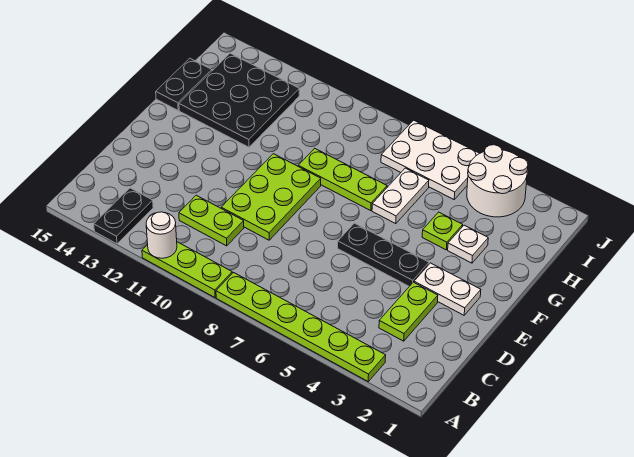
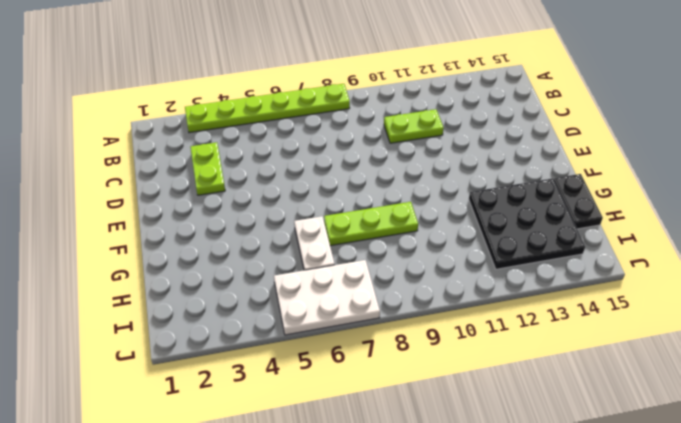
none -> lime plate A9:A11 level 1
none -> black plate A13:B13 level 1
none -> lime plate D9:F10 level 1

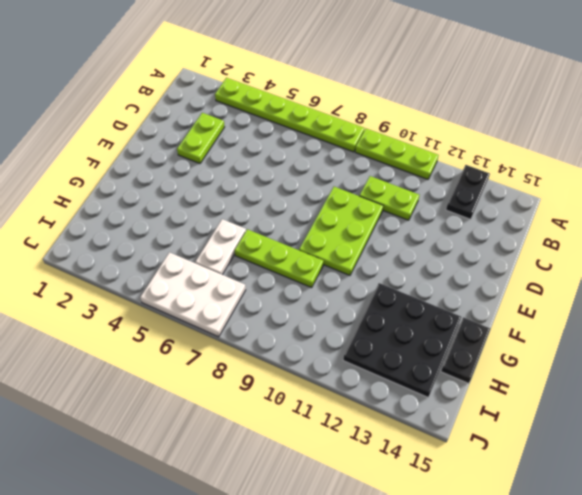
none -> white plate E2:E3 level 1
none -> black plate E4:E6 level 1
none -> white plate G3 level 1

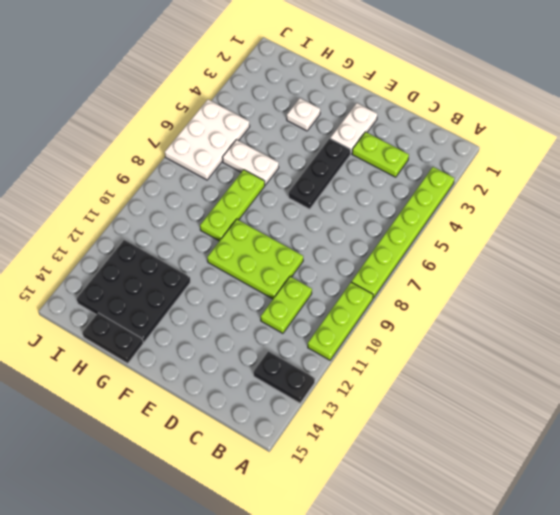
none -> lime plate G4 level 1
none -> white round brick I3:J4 level 1
none -> white round brick A11 level 2

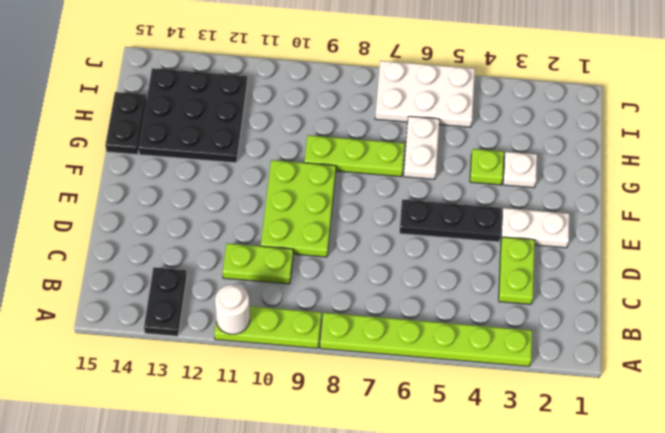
none -> white round brick I3:J4 level 1

